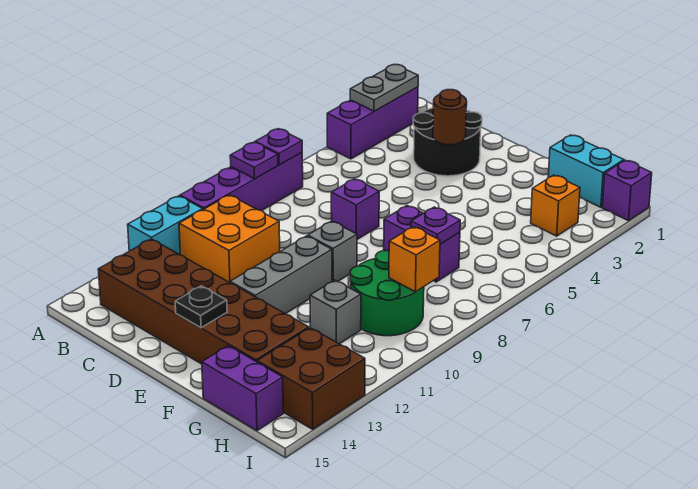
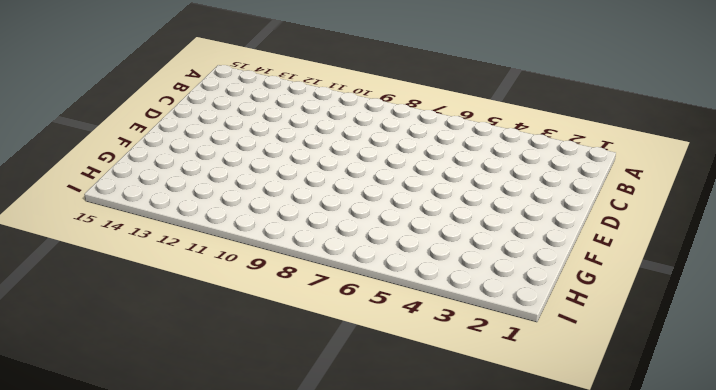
none -> purple brick A2:A4 level 1
none -> purple brick A7:A10 level 1
none -> cyan brick A11:A12 level 1

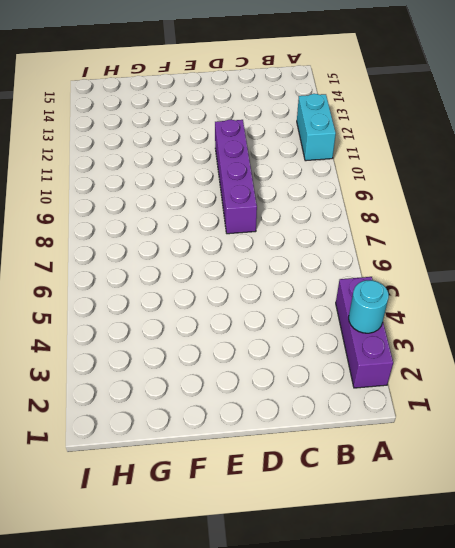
cyan round brick A3 level 2 -> grey plate A2:A3 level 2
purple brick D8:D11 level 1 -> purple brick A7:A10 level 1
none -> orange brick B10:C11 level 1
none -> brown brick B13:G14 level 1
none -> black round brick C2:D3 level 1

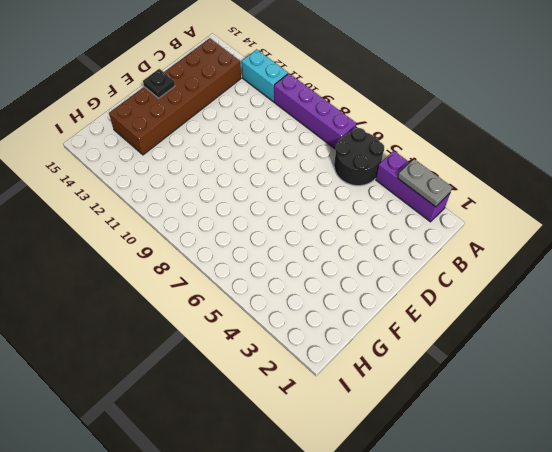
black round brick A5:B6 level 1 -> black round brick C2:D3 level 1
none -> orange brick B10:C11 level 1
none -> purple brick D7 level 1
none -> grey brick E9 level 1

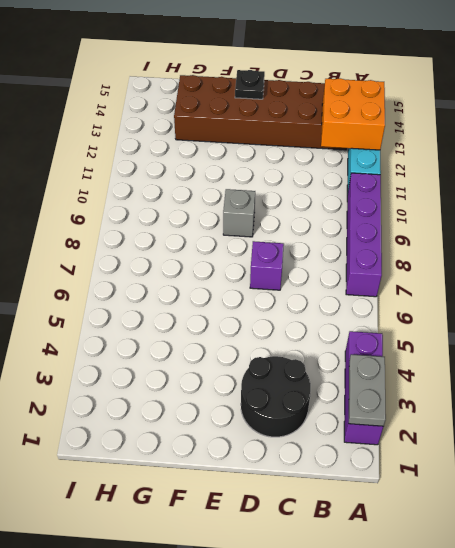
orange brick A12:B13 level 2 -> orange brick B10:C11 level 1
none -> grey brick E10:E12 level 1
none -> purple brick F7:G7 level 1
none -> cyan brick G1:H1 level 1

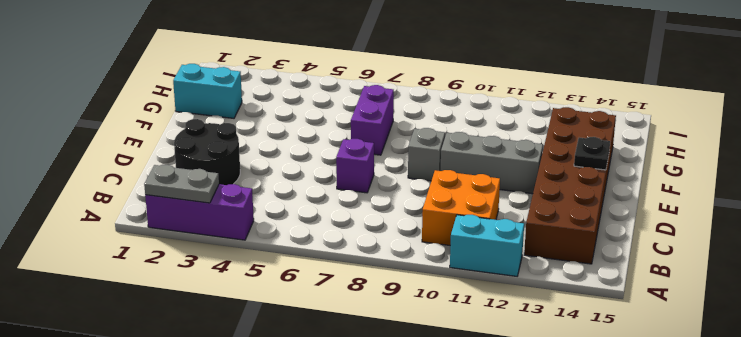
cyan brick G1:G2 level 1 -> cyan brick G1:H1 level 1
none -> purple brick A7:A10 level 1
none -> green round brick G9:H10 level 1
none -> grey brick G11 level 1

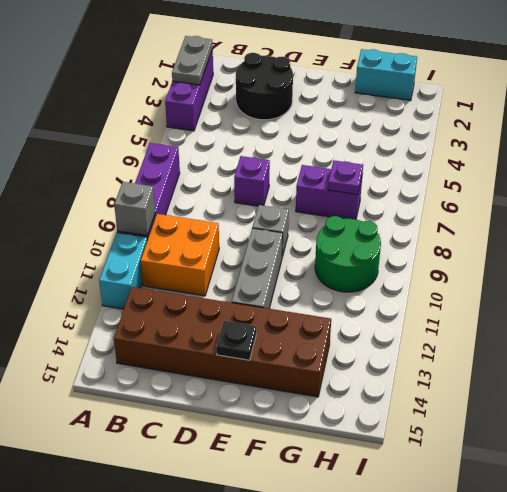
grey brick A10 level 2 -> grey brick G11 level 1
none -> purple brick G15:H15 level 1
none -> orange brick H3 level 1
none -> brown brick H13:I14 level 1

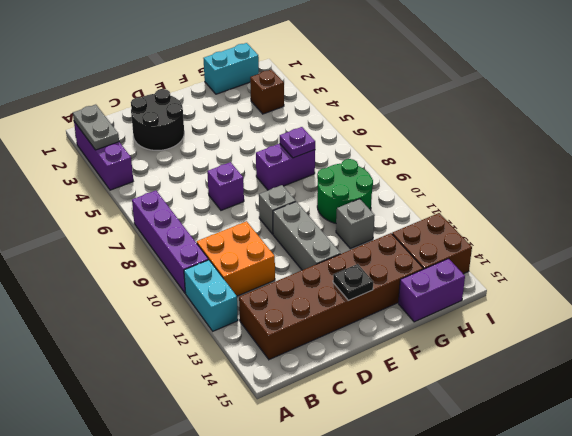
brown brick H3 level 1 -> orange brick H3 level 1
none -> purple brick I1 level 1
none -> purple plate A7 level 2
none -> purple plate A8 level 2

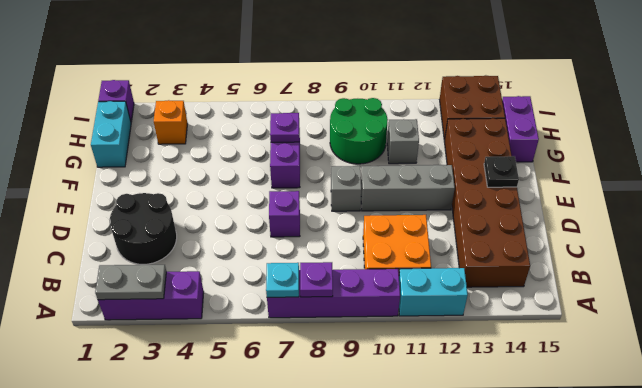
cyan plate A7 level 2 -> purple plate A7 level 2
none -> brown round brick D3 level 2
none -> orange brick H9 level 2

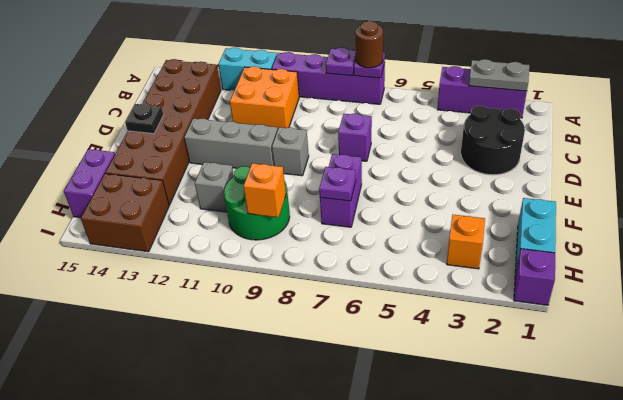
brown round brick A7 level 3 -> brown round brick D3 level 2

